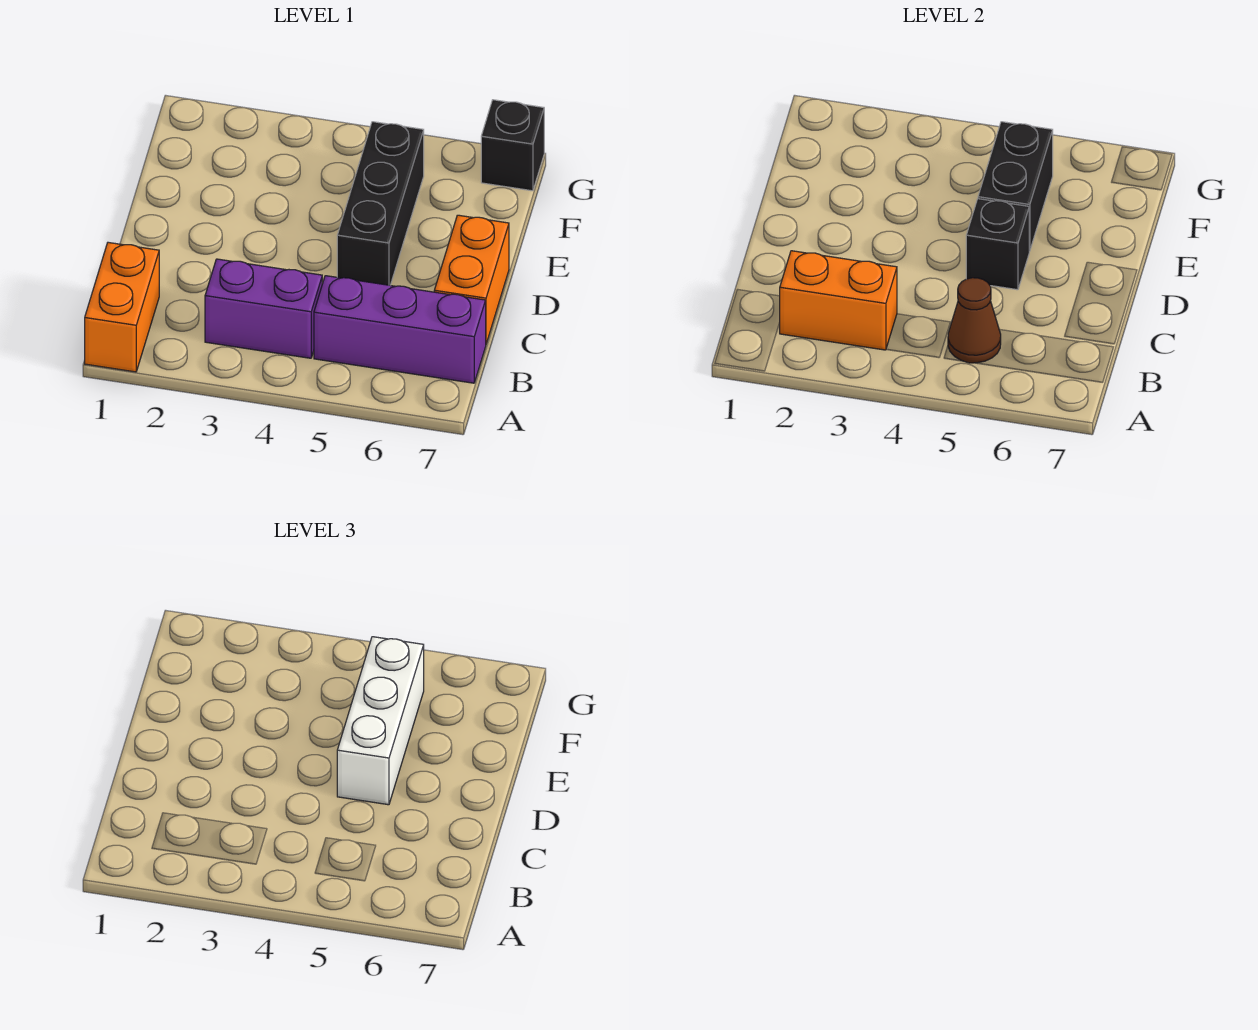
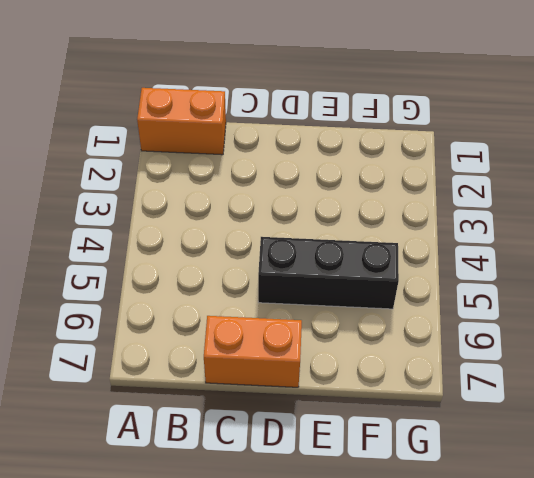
none -> purple brick B3:B4 level 1
none -> purple brick B5:B7 level 1

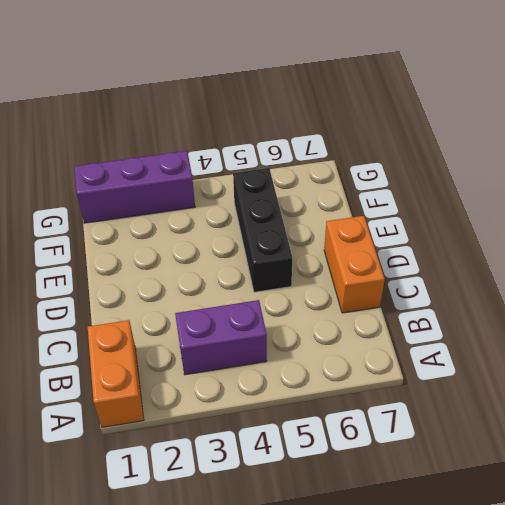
purple brick G1:G3 level 1 -> purple brick B5:B7 level 1
none -> black brick G7 level 1
none -> orange brick B2:B3 level 2

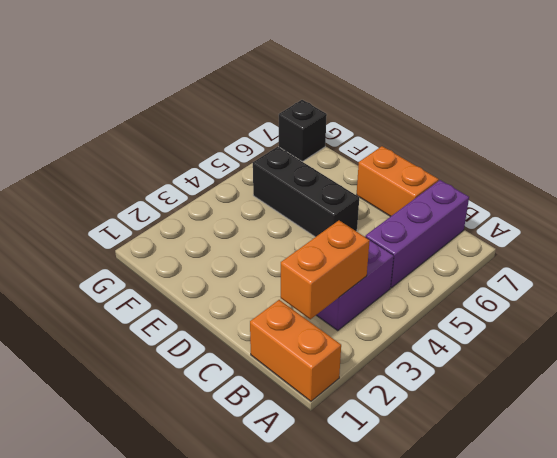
none -> brown cone B5 level 2
none -> black brick D5 level 2

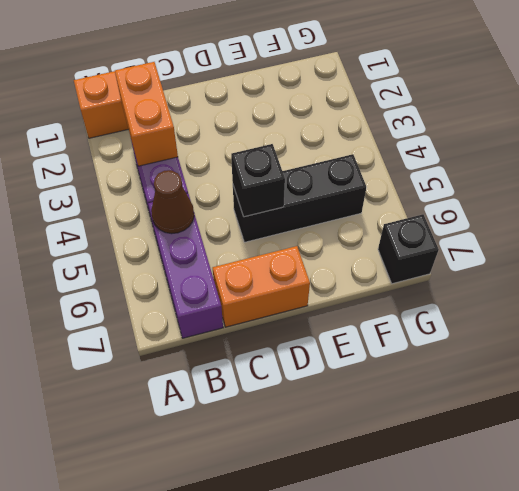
none -> black brick E5:F5 level 2
none -> white brick D5:F5 level 3

